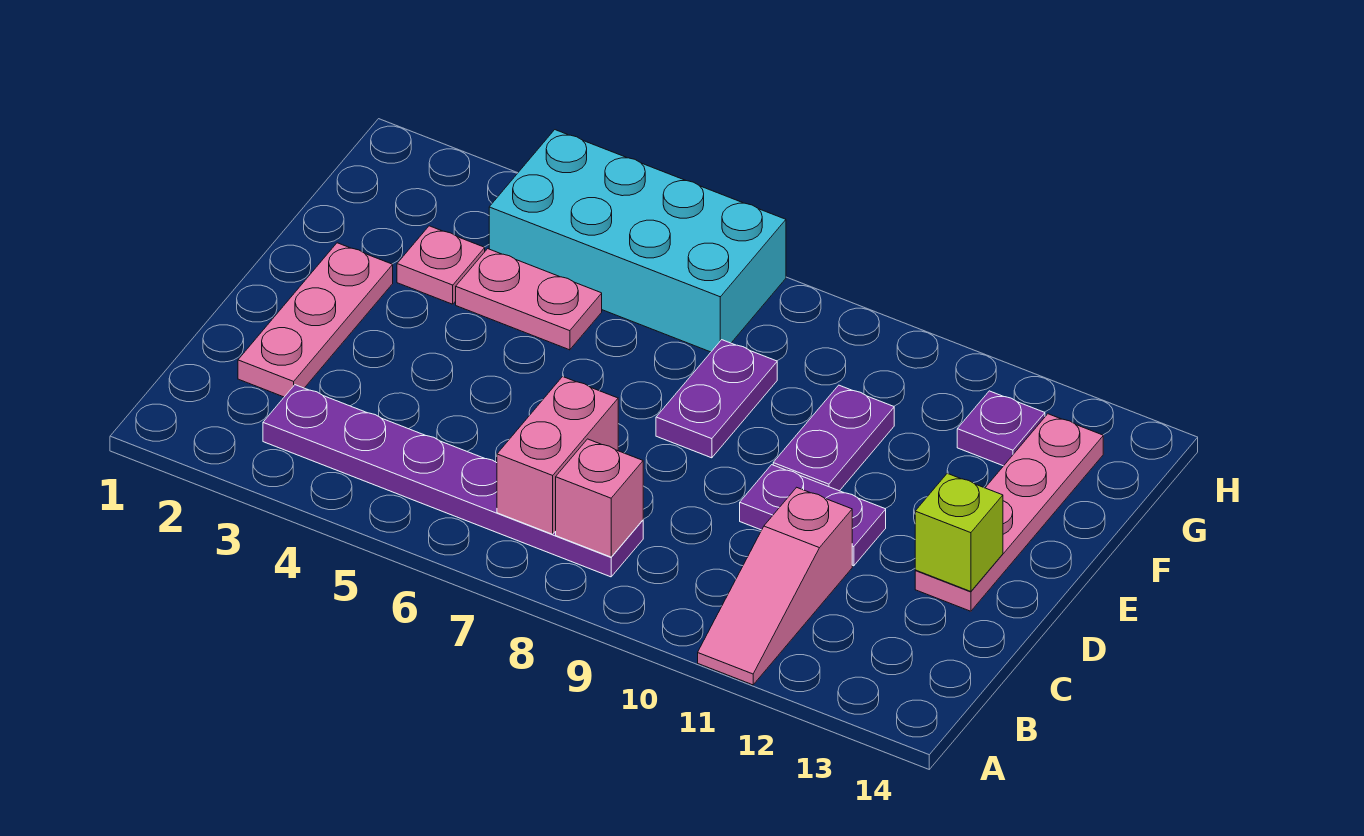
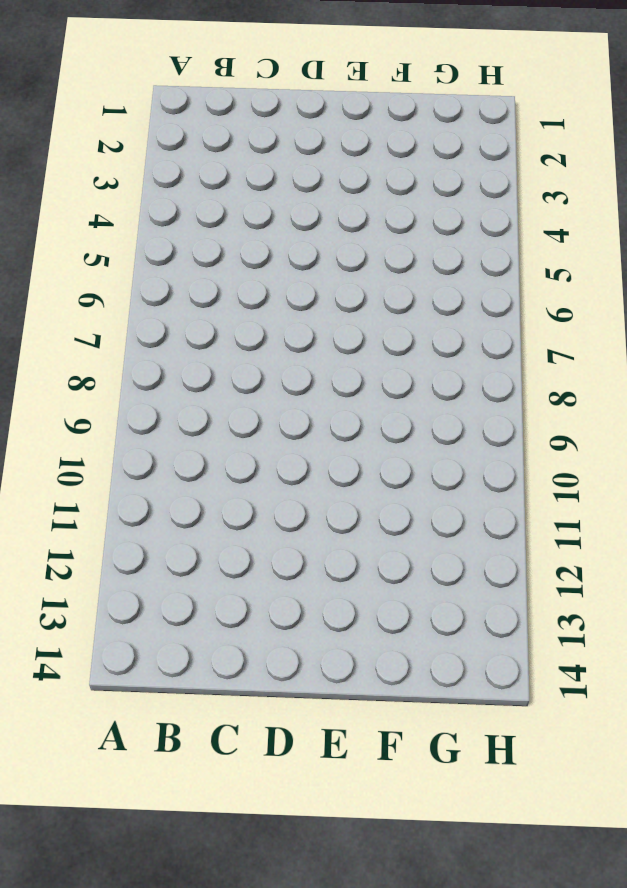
none -> pink slope A11:C11 level 1 top C
none -> purple plate B3:B8 level 1
none -> pink plate C2:E2 level 1

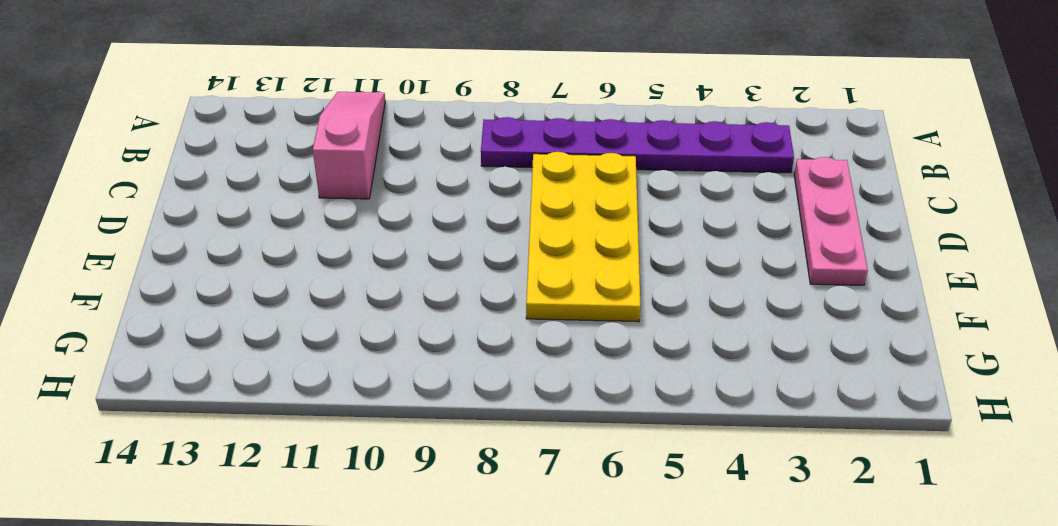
yellow plate C6:F7 level 1 -> none
none -> purple plate D10:D11 level 1
none -> pink plate D13:G13 level 1
none -> purple plate E8:F8 level 1

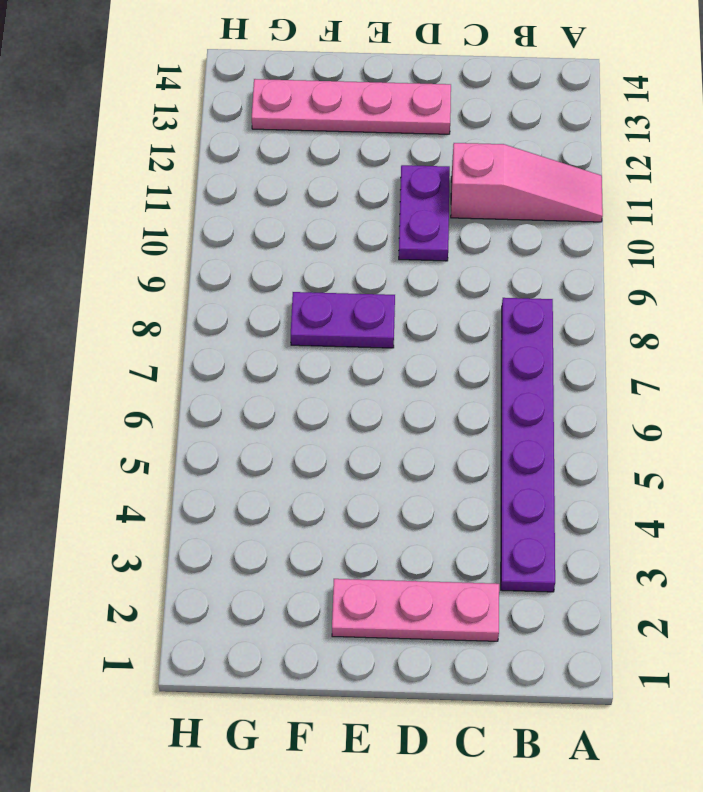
none -> purple plate E10:F10 level 1
none -> pink plate F3 level 1
none -> pink plate F4:F5 level 1

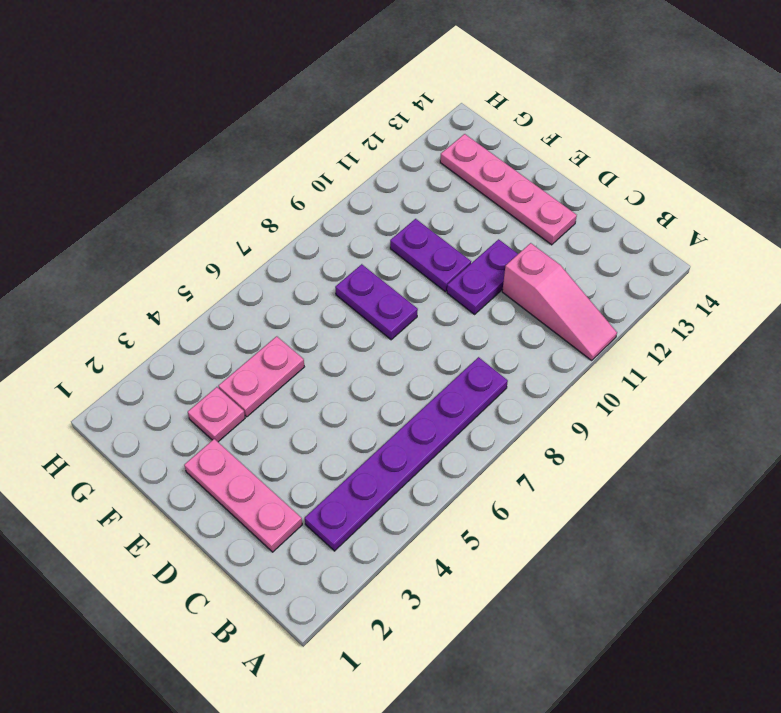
none -> cyan brick G4:H7 level 1
none -> purple plate G12 level 1
none -> pink brick B7:C7 level 2

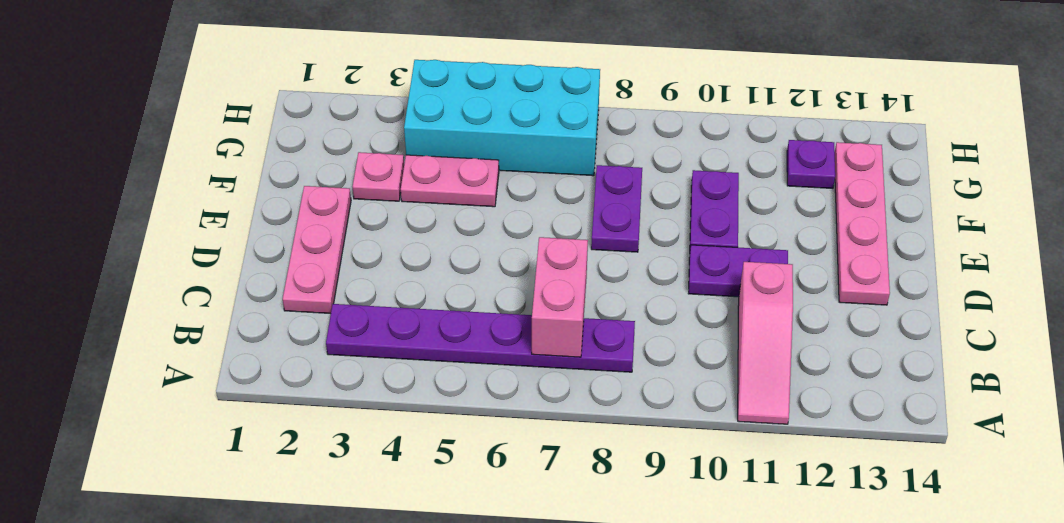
none -> pink brick B8 level 2
none -> lime brick D13 level 2

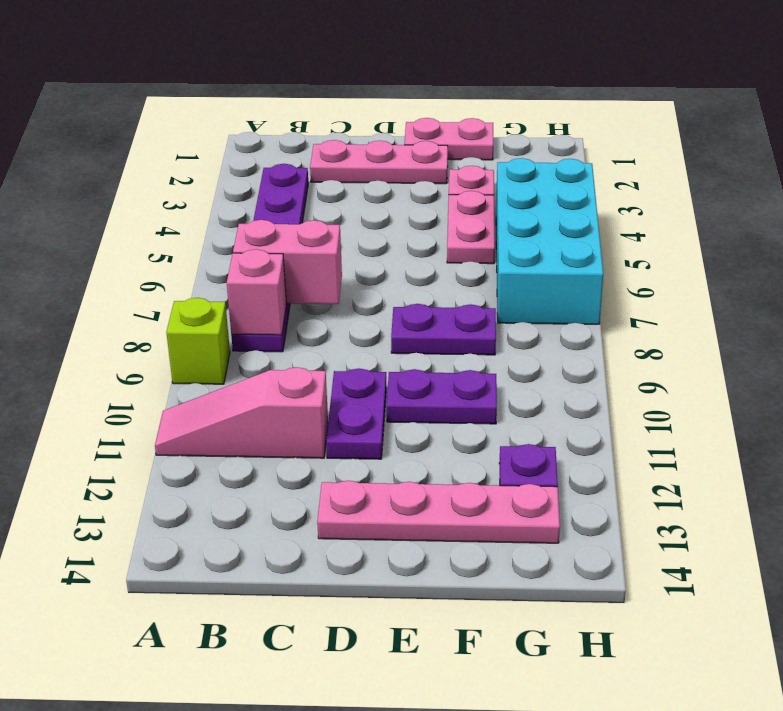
lime brick A9 level 1 -> lime brick D13 level 2
pink plate E1:F1 level 1 -> none

